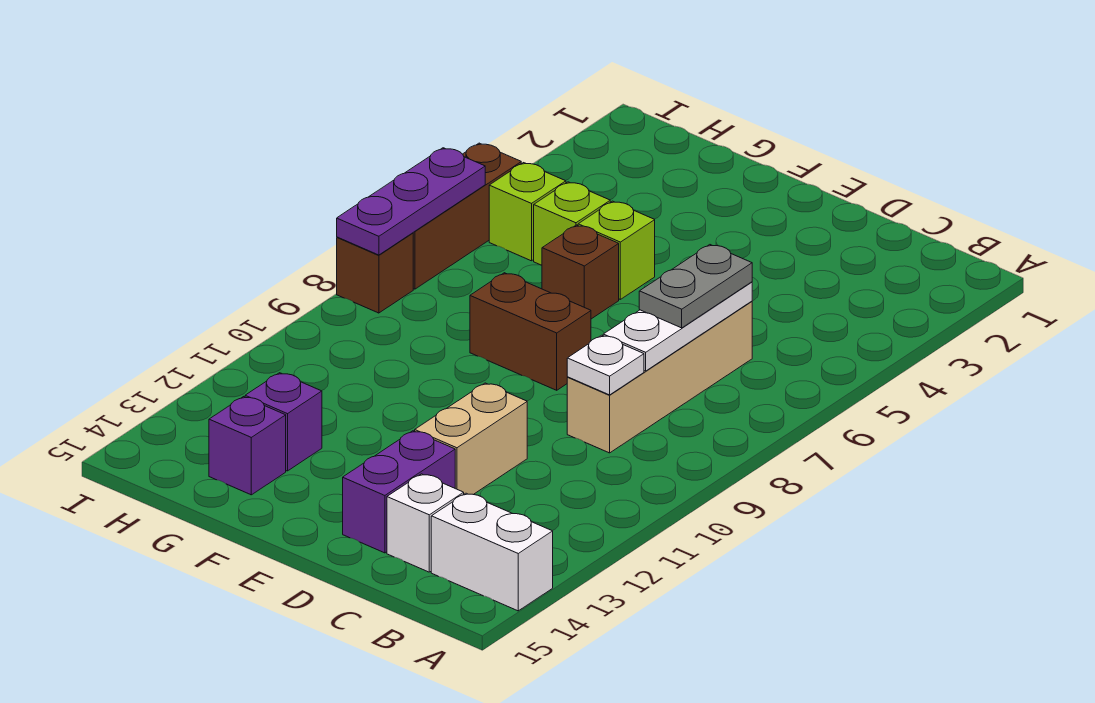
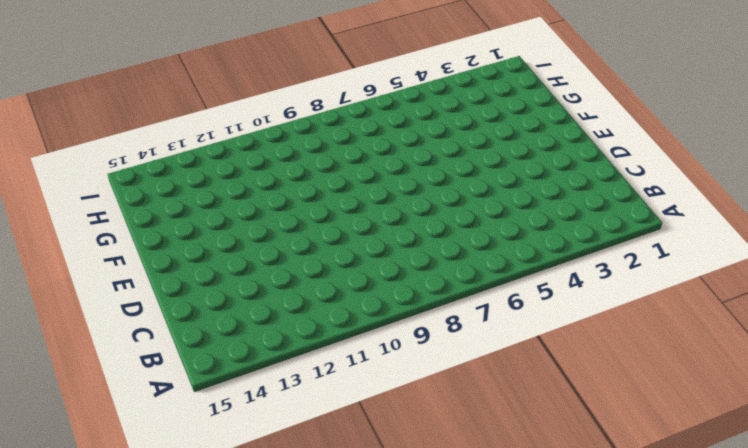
none -> white brick A14:B14 level 1
none -> tan brick C6:C9 level 1
none -> white brick C14 level 1

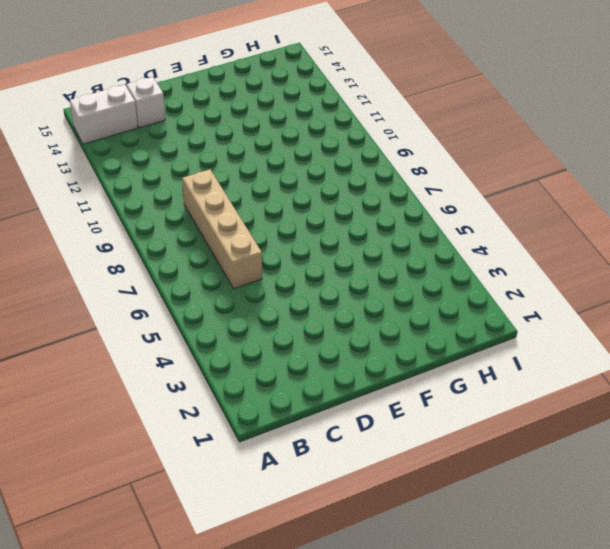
none -> tan brick D11:D12 level 1
none -> purple brick D13:D14 level 1
none -> brown brick E8:F8 level 1

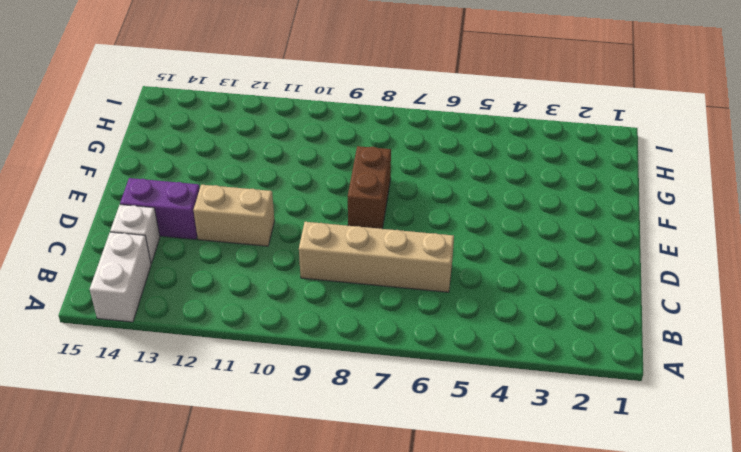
none -> lime brick F5 level 1
none -> brown brick F6 level 1
none -> lime brick G5 level 1

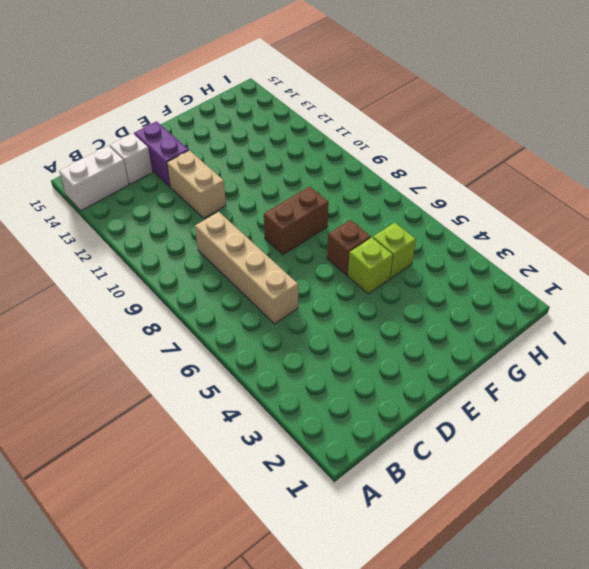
none -> purple brick G13 level 1
none -> purple brick G14 level 1
none -> lime brick H5 level 1

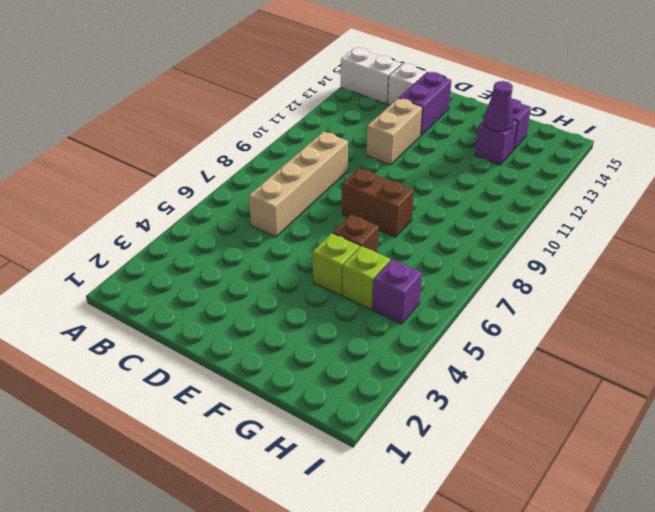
purple cone G13 level 2 -> none
purple brick H5 level 1 -> lime brick H5 level 1
none -> brown brick I5:I7 level 1
none -> brown brick I8 level 1
none -> white plate C6:C8 level 2

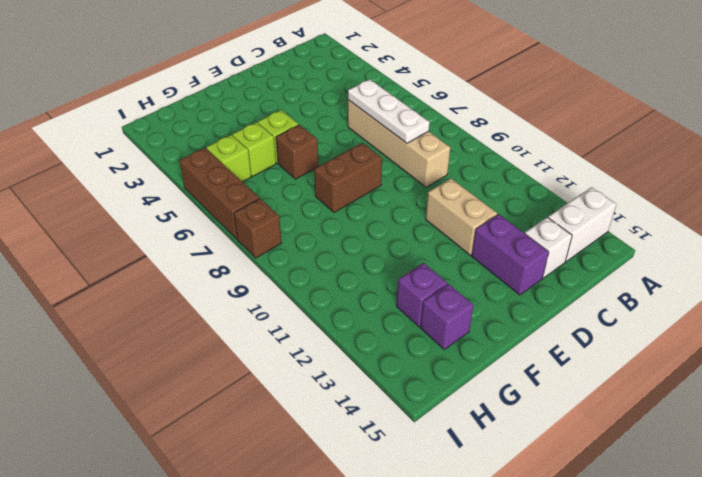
none -> white plate C9 level 2
none -> purple plate I6:I8 level 2
none -> grey plate C6:C7 level 3

